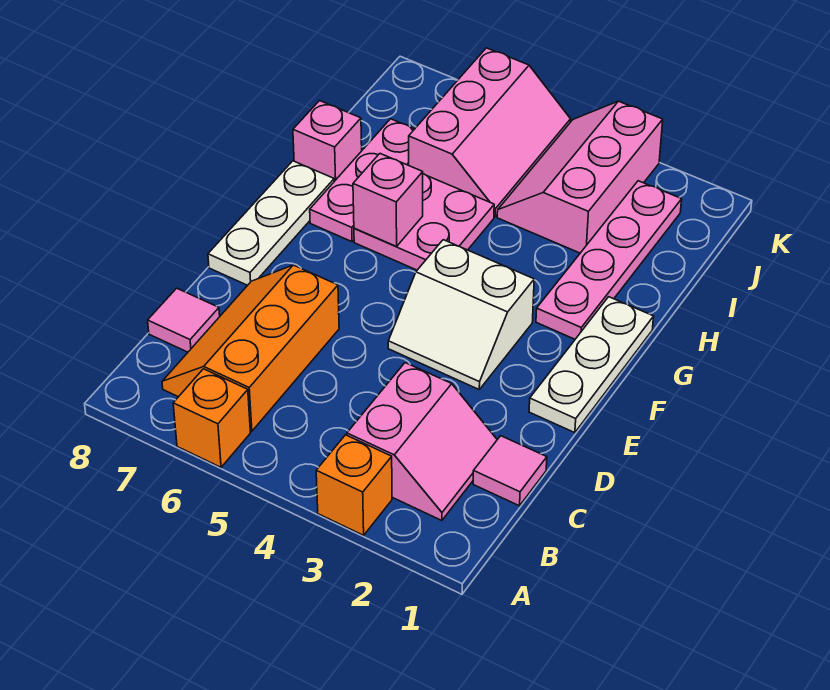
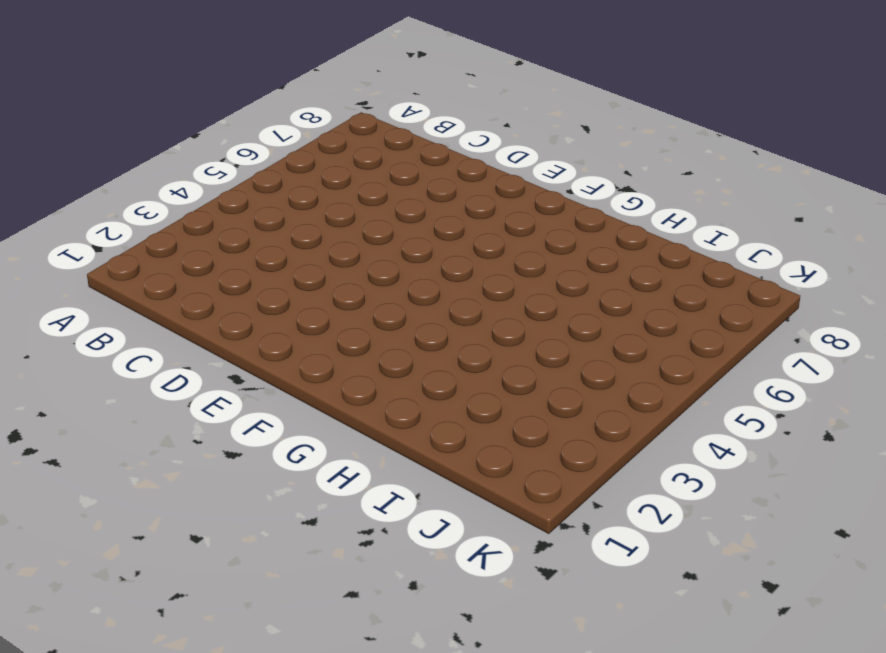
none -> orange brick A3 level 1
none -> orange brick A6 level 1
none -> pink slope B2:C3 level 1 top 3

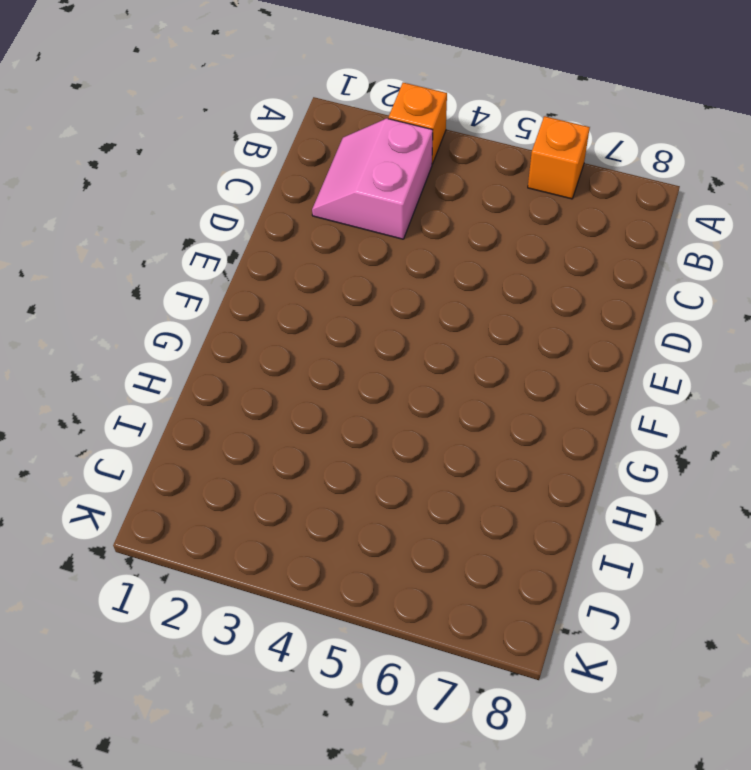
none -> orange slope B6:D7 level 1 top 6
none -> pink tile C1 level 1
none -> pink tile C8 level 1

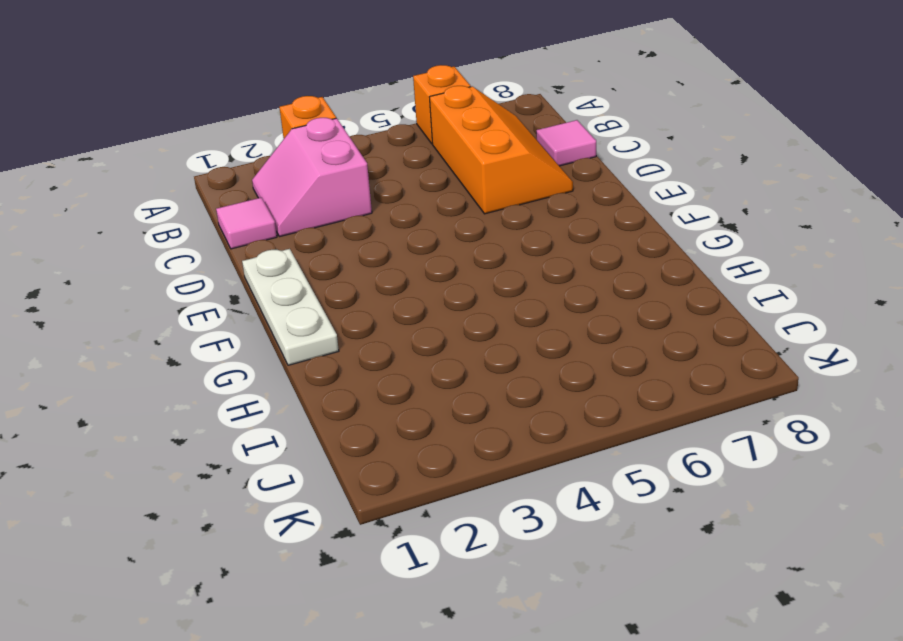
none -> white slope E3:F4 level 1 top F
none -> white plate E8:G8 level 1
none -> pink plate G2:J2 level 1

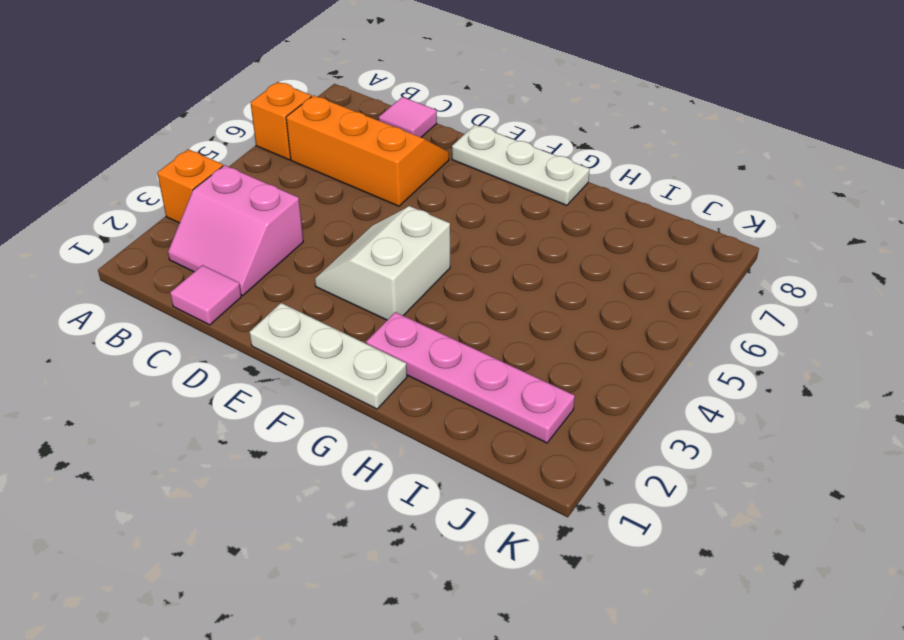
none -> pink plate G5:H6 level 1
none -> pink plate G7:I7 level 1
none -> pink brick H8 level 1

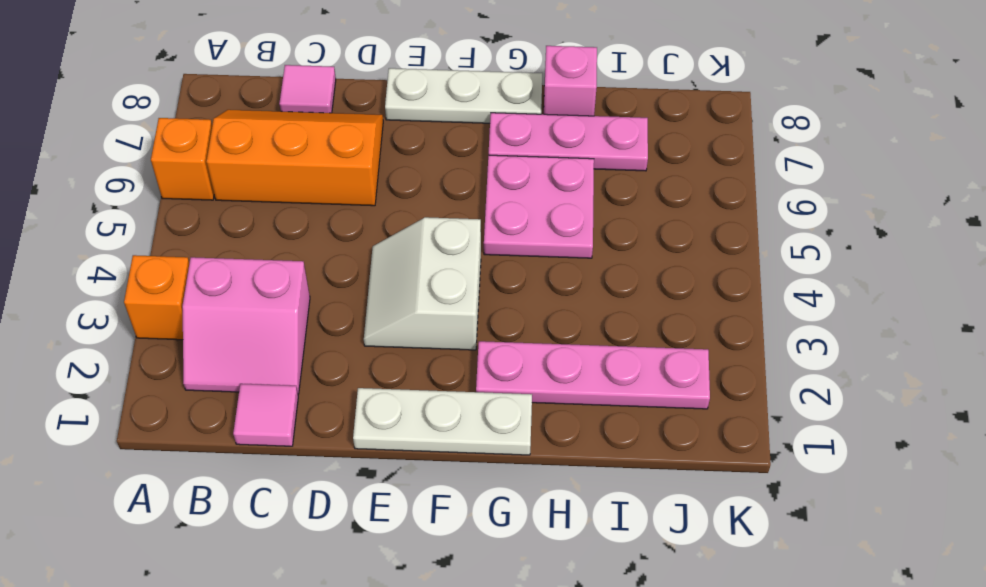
none -> pink slope I3:K4 level 1 top 3
none -> pink slope I5:K6 level 1 top 6
none -> pink brick G6 level 2

